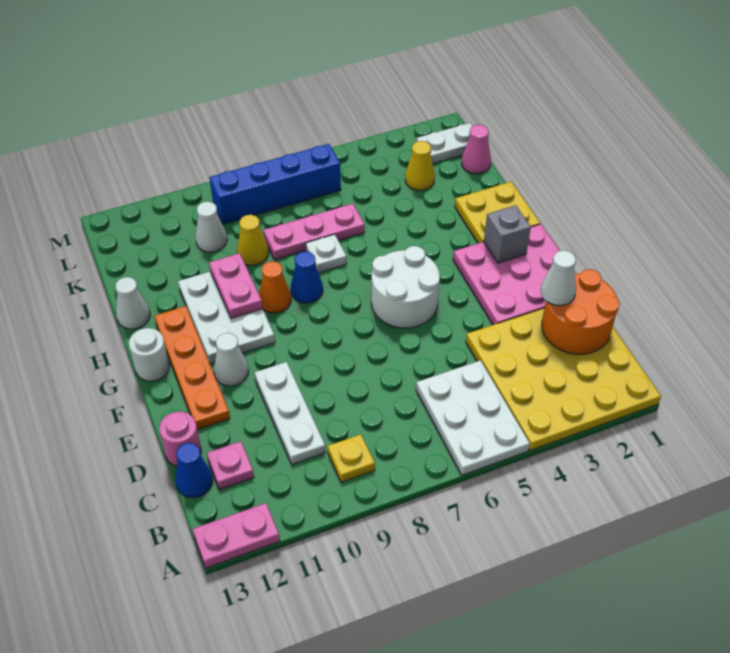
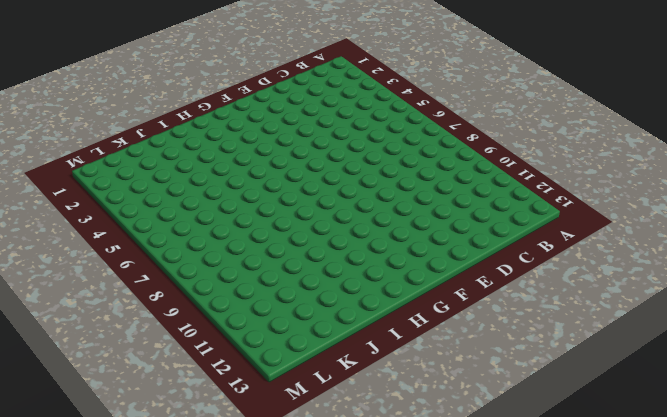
none -> yellow plate A1:D4 level 1
none -> white plate A5:C6 level 1
none -> pink plate A12:A13 level 1
none -> yellow plate B9 level 1

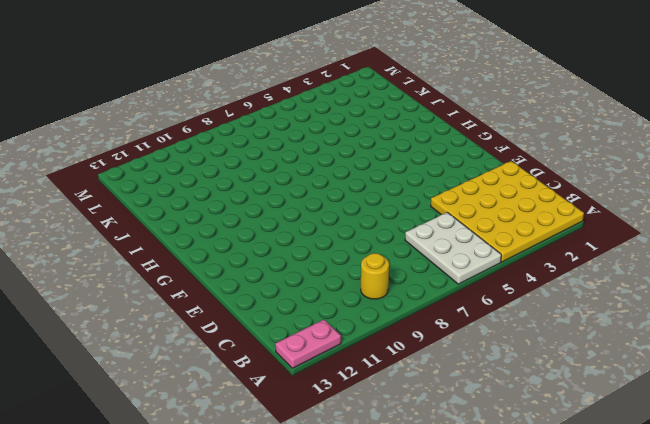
yellow round brick B9 level 1 -> yellow plate B9 level 1
none -> white plate C10:E10 level 1
none -> pink plate C12 level 1
none -> blue cone C13 level 1
none -> pink round brick D13 level 1

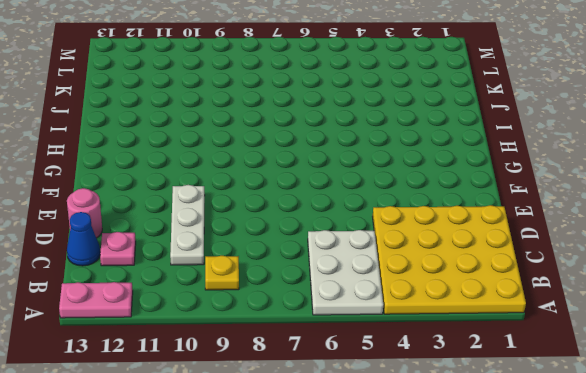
none -> pink plate E1:G3 level 1
none -> orange plate E12:H12 level 1
none -> white round brick F5:G6 level 1
none -> white cone F11 level 1

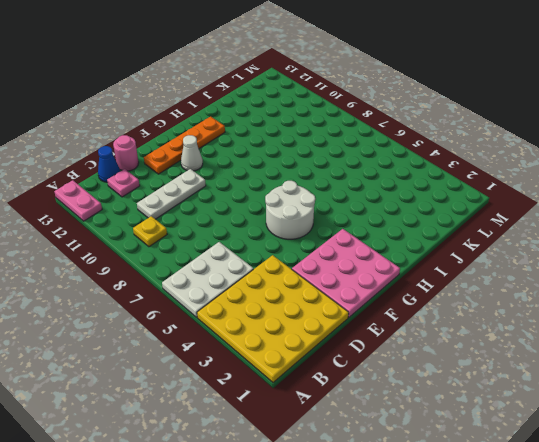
none -> white plate G10:I11 level 1
none -> white round brick G13 level 1
none -> yellow plate H1:I2 level 1
none -> blue cone H8 level 1

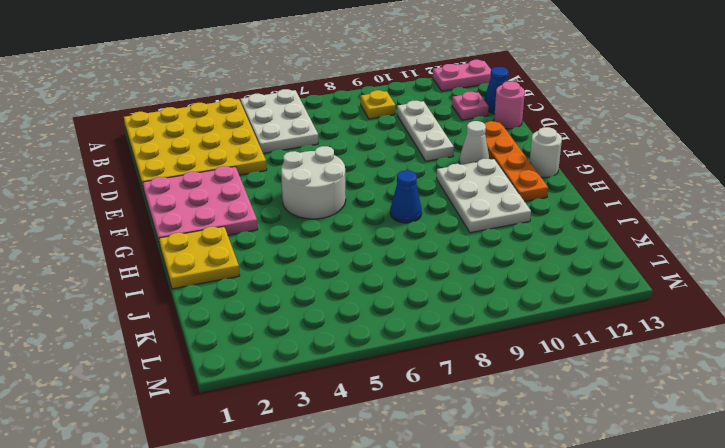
none -> orange cone H9 level 1
none -> white plate I7 level 1
none -> white cone I13 level 1
none -> pink plate J6:J8 level 1

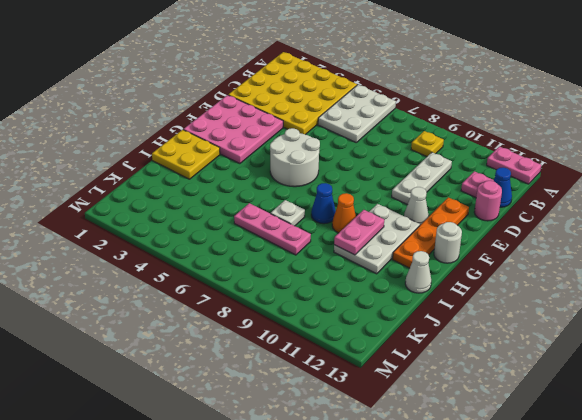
none -> yellow cone J9 level 1
none -> pink cone K1 level 1
none -> yellow cone K3 level 1
none -> white cone K10 level 1

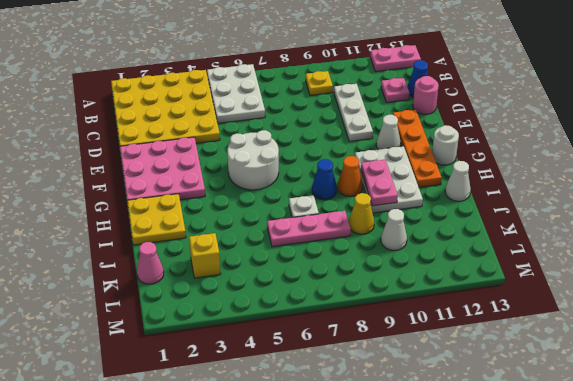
yellow brick K3 level 1 -> yellow cone K3 level 1
none -> white plate L1:L2 level 1
none -> blue brick L6:L9 level 1
none -> orange round brick C1:D2 level 2
none -> grey brick G2 level 2

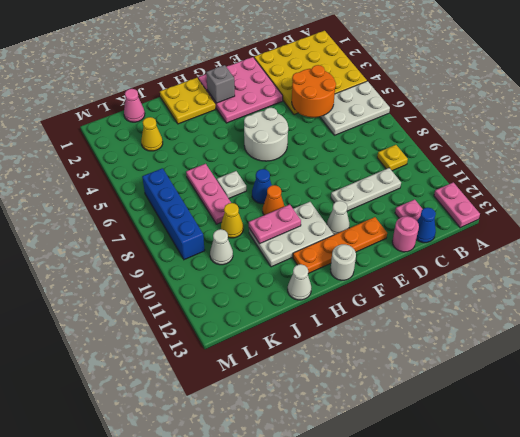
orange round brick C4:D5 level 2 -> orange round brick C1:D2 level 2
none -> white plate L1:L2 level 1
none -> white cone D2 level 3

